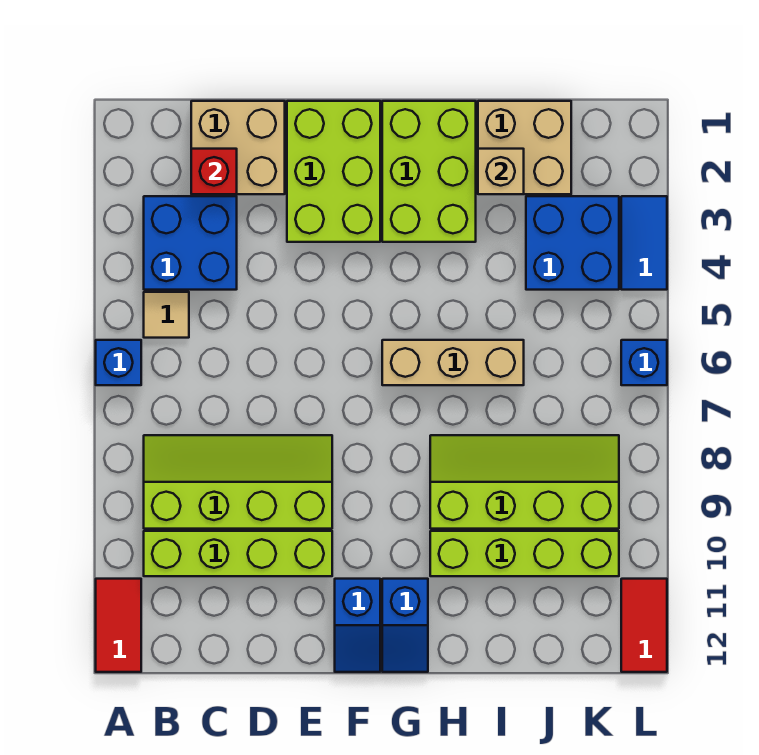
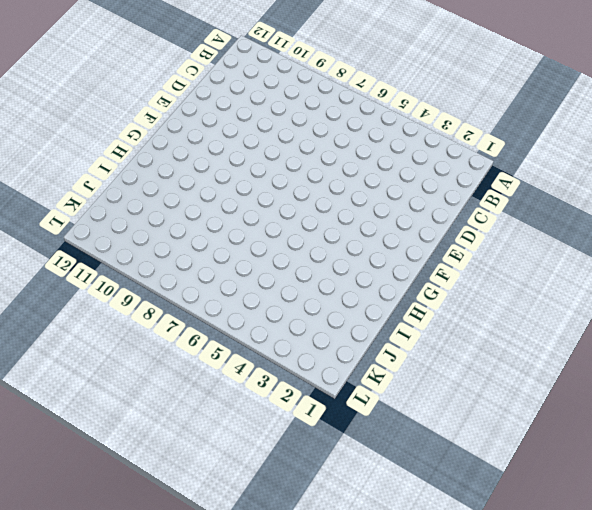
none -> blue brick A6 level 1
none -> red tile A11:A12 level 1
none -> blue brick B3:C4 level 1

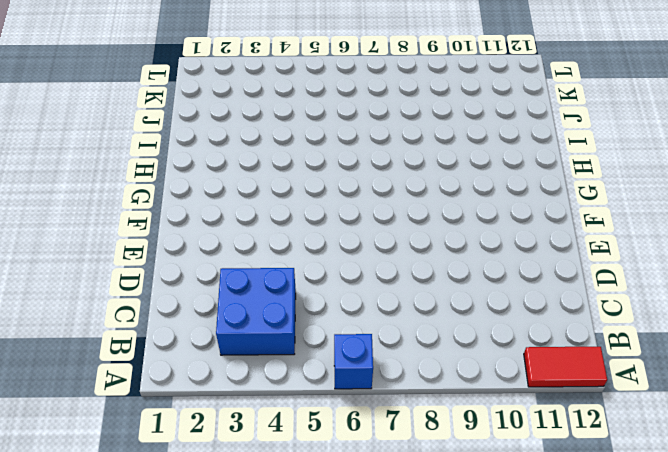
none -> tan tile B5 level 1
none -> lime slope B8:E9 level 1 top 9
none -> lime brick B10:E10 level 1

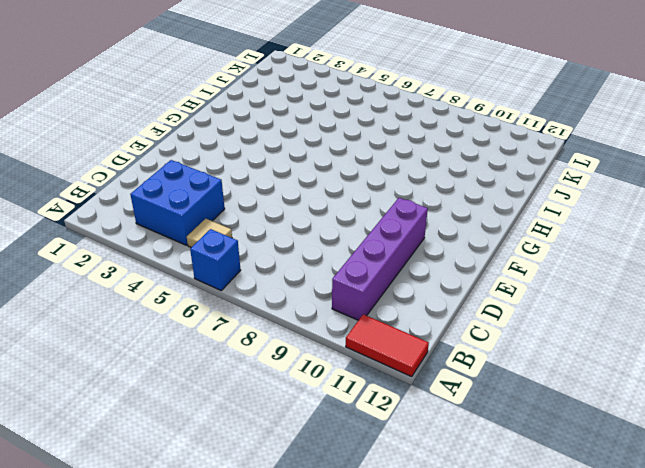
purple brick B10:E10 level 1 -> lime brick B10:E10 level 1
none -> lime slope B8:E9 level 1 top 9
none -> tan brick C1:D2 level 1
none -> lime brick E1:F3 level 1

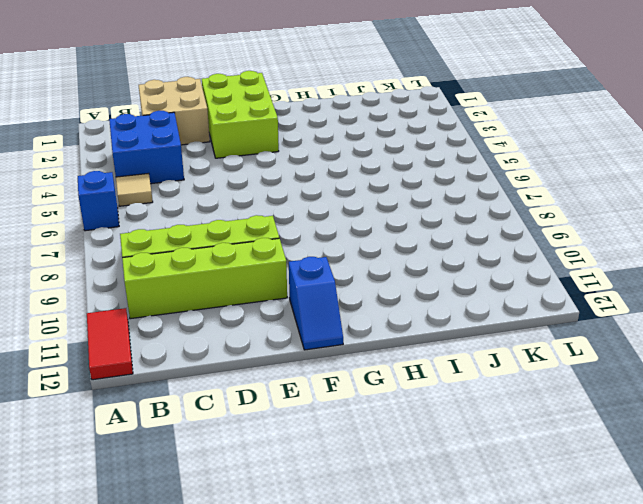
none -> lime brick G1:H3 level 1
none -> tan brick G6:I6 level 1
none -> blue slope G11:G12 level 1 top 11

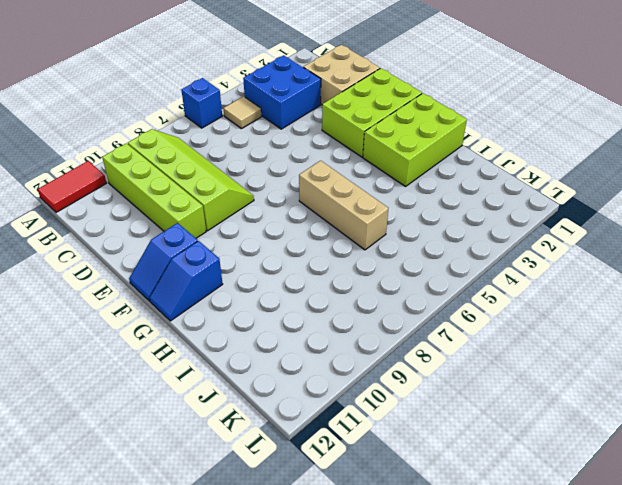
none -> lime slope H8:K9 level 1 top 9
none -> lime brick H10:K10 level 1
none -> tan brick I1:J2 level 1

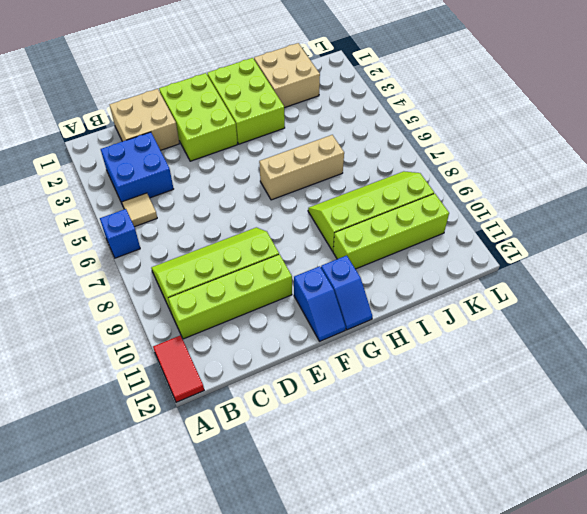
none -> blue brick J3:K4 level 1
none -> blue tile L3:L4 level 1
none -> blue brick L6 level 1

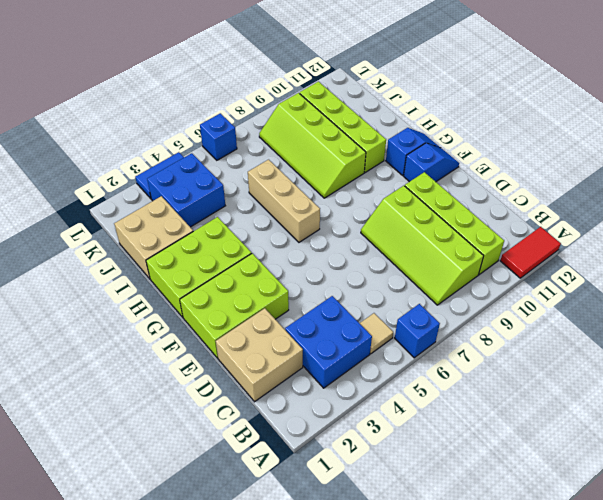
none -> red tile L11:L12 level 1
none -> red brick C2 level 2
none -> tan brick I2 level 2

